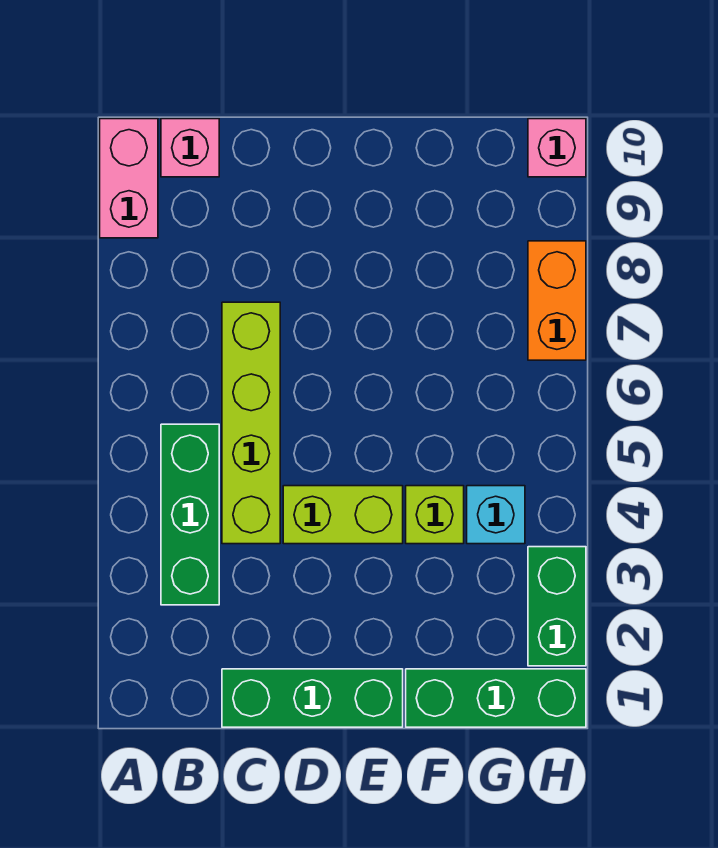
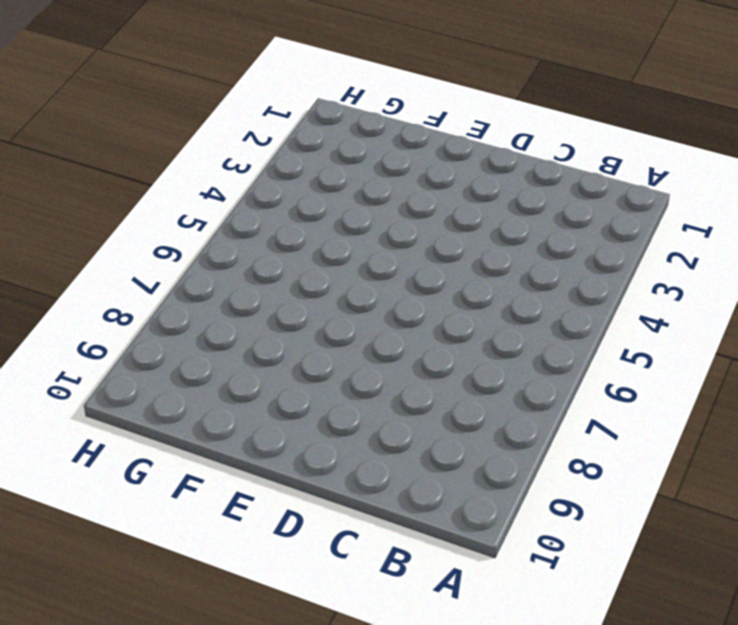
none -> pink brick A9:A10 level 1
none -> green brick B3:B5 level 1
none -> pink brick B10 level 1

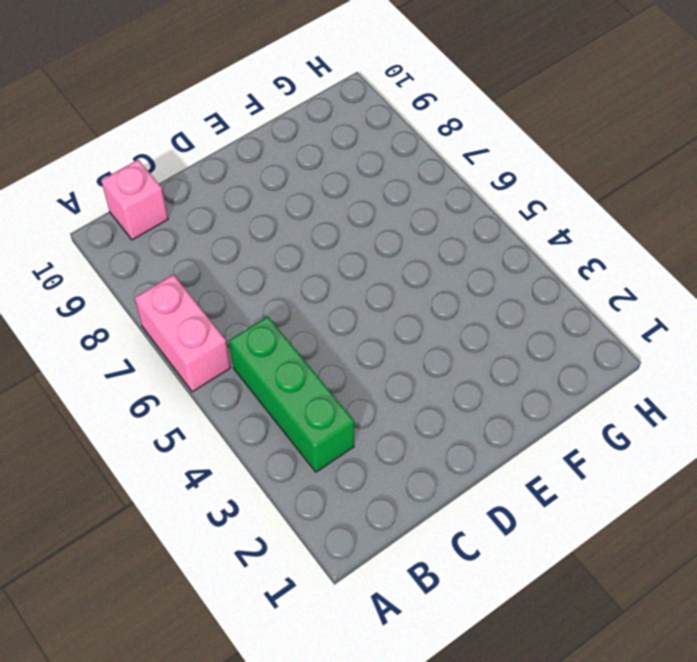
pink brick A6:A7 level 1 -> pink brick A9:A10 level 1
none -> green brick C1:E1 level 1
none -> lime brick C4:C7 level 1
none -> lime brick D4:E4 level 1

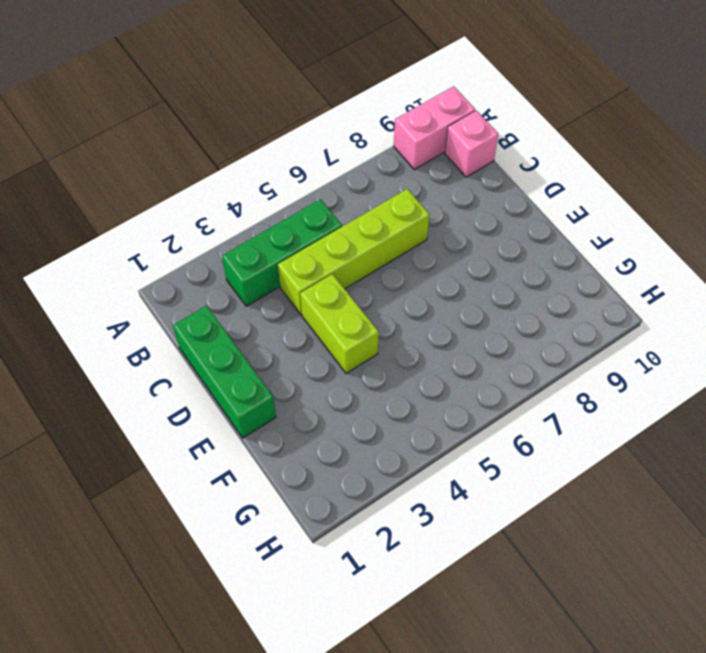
none -> green brick F1:H1 level 1
none -> lime brick F4 level 1
none -> cyan brick G4 level 1

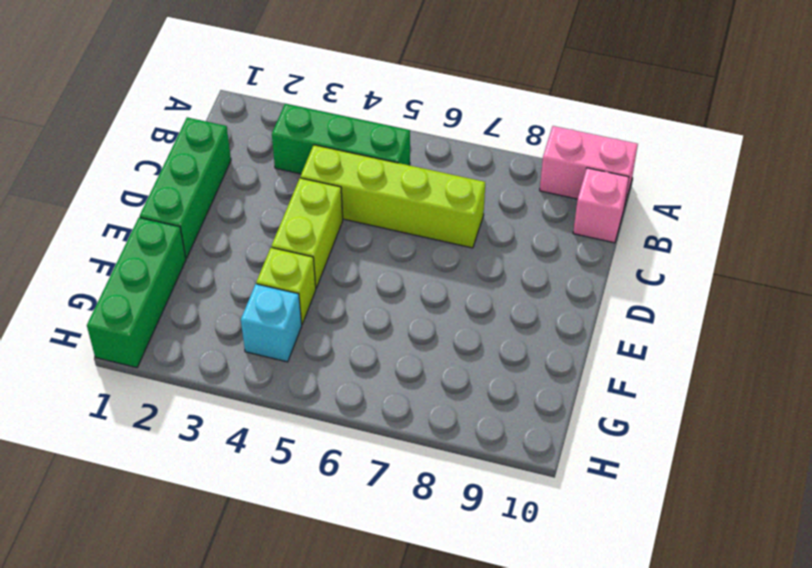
none -> green brick H2:H3 level 1
none -> orange brick H7:H8 level 1
none -> pink brick H10 level 1

